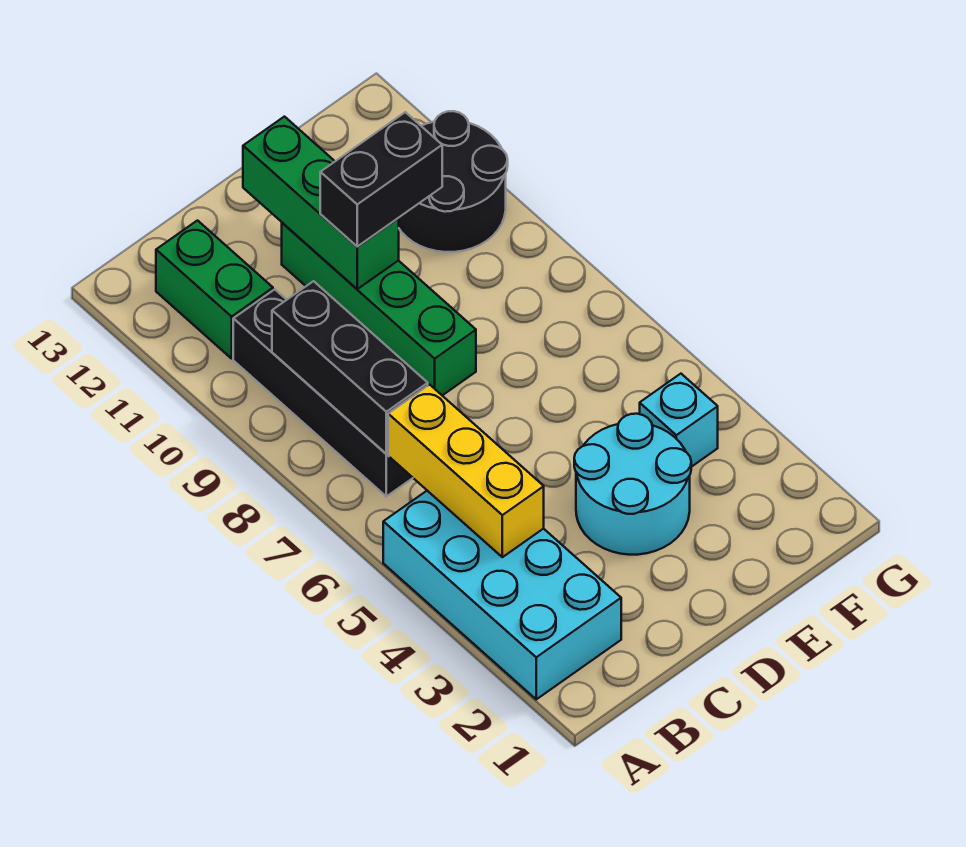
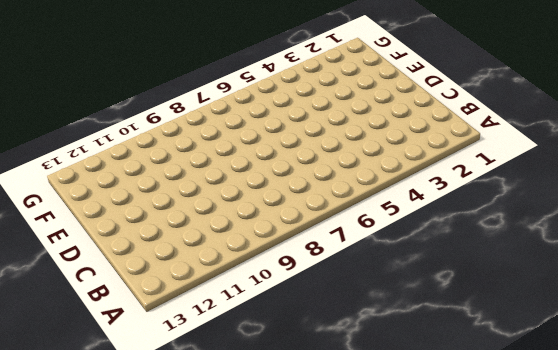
none -> cyan brick A2:B5 level 1
none -> black brick B7:B10 level 1

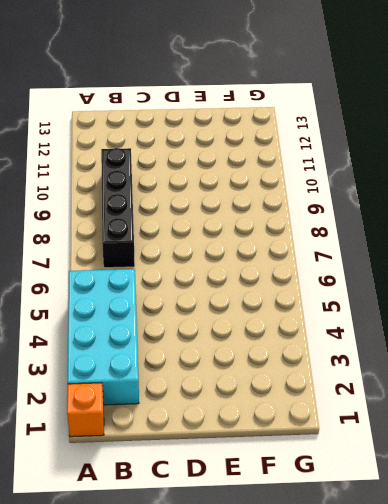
orange brick A1 level 1 -> none
none -> green brick B11:B12 level 1
none -> cyan round brick D3:E4 level 1

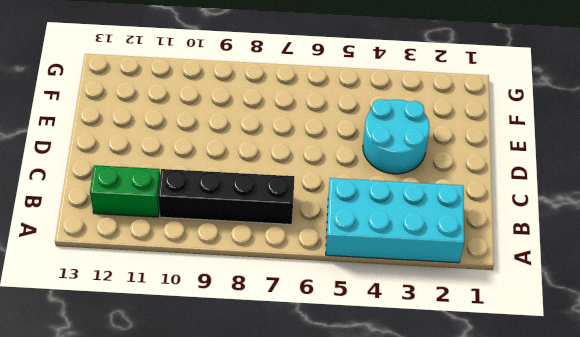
none -> green brick D8:D11 level 1
none -> cyan brick F4 level 1

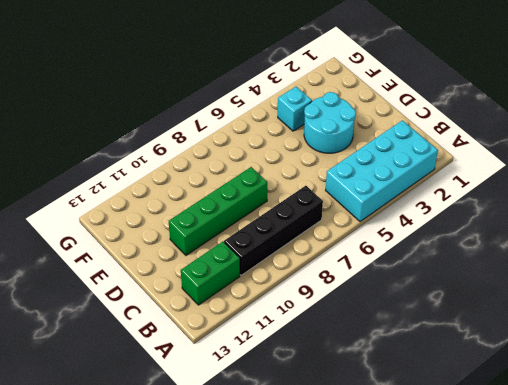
none -> black round brick F10:G11 level 1
none -> yellow brick B4:B6 level 2

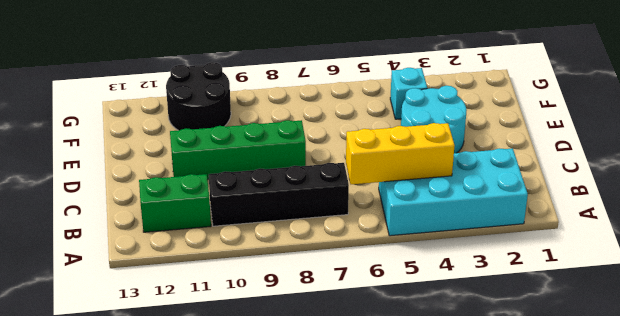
none -> black brick B7:B9 level 2
none -> green brick D10:D12 level 2

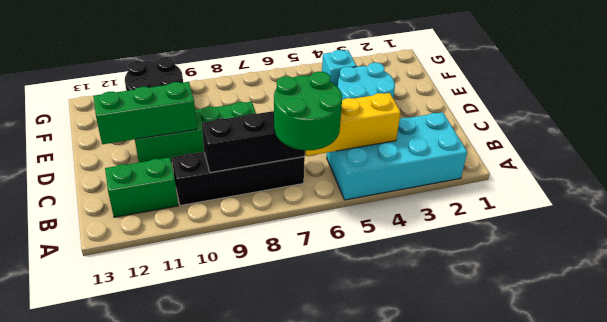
green round brick A6:B7 level 3 -> none
none -> black brick D10:E10 level 3

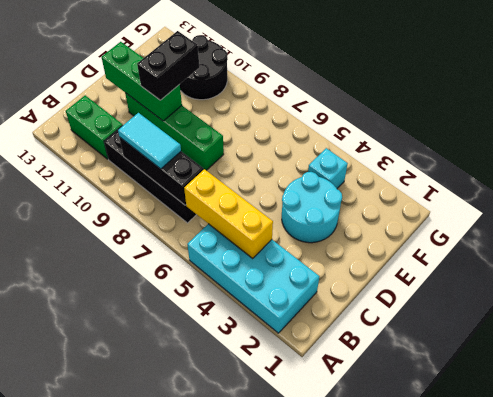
cyan tile B8:B9 level 3 -> none

